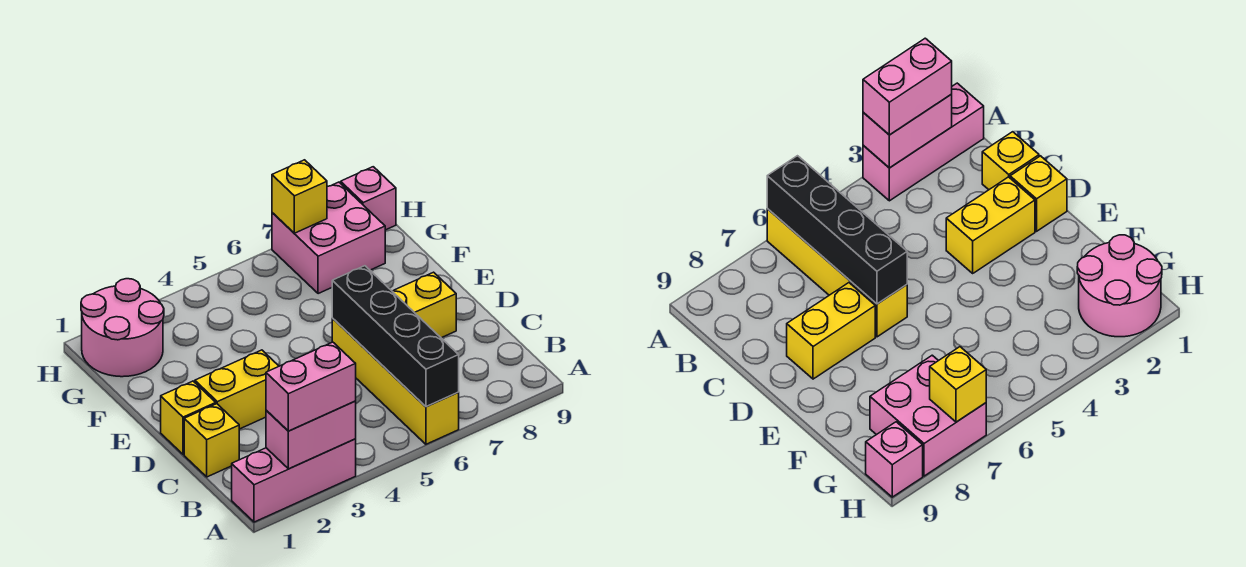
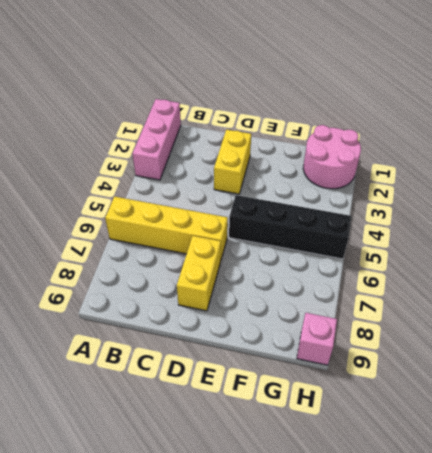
black brick E5:H5 level 1 -> black brick A6:D6 level 2
none -> yellow brick C1 level 1
none -> yellow brick D1 level 1
none -> pink brick G7:H8 level 1

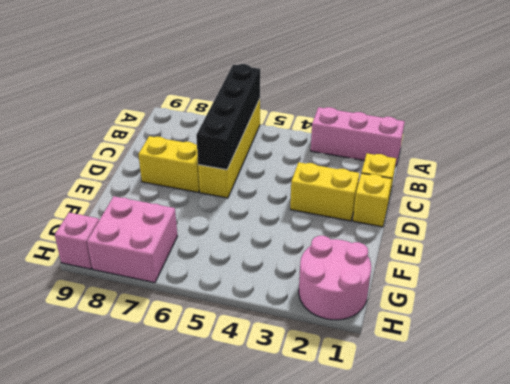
none -> pink brick A2:A3 level 2
none -> yellow brick H7 level 2
none -> pink brick A2:A3 level 3

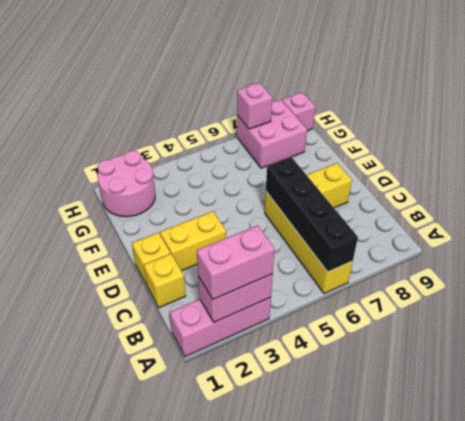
pink brick H7 level 2 -> yellow brick H7 level 2

